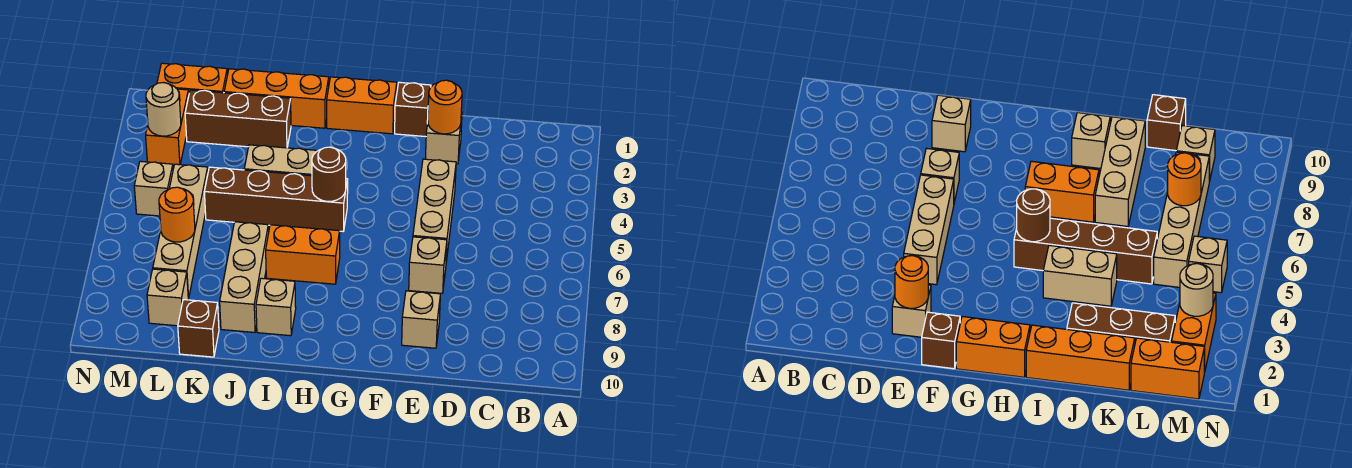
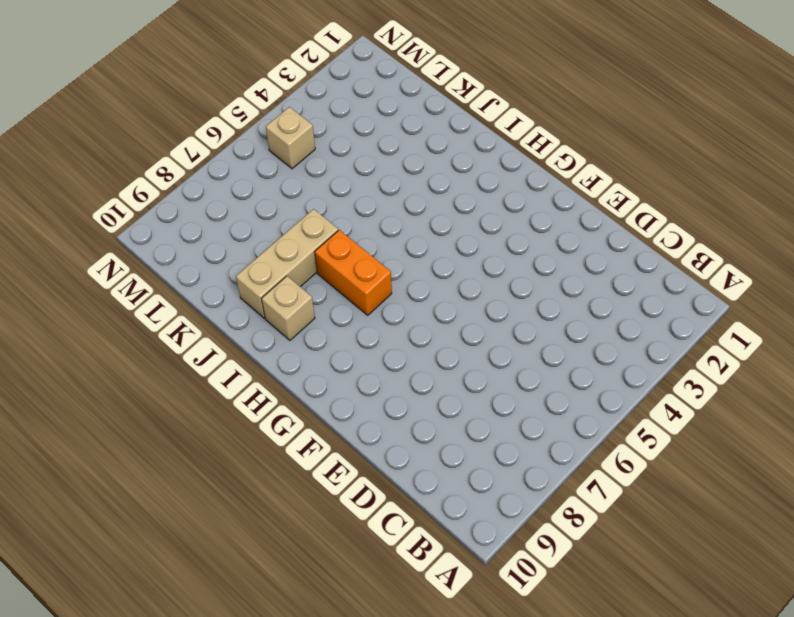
none -> tan brick E2 level 1
none -> tan brick E4:E6 level 1
none -> tan brick E7 level 1

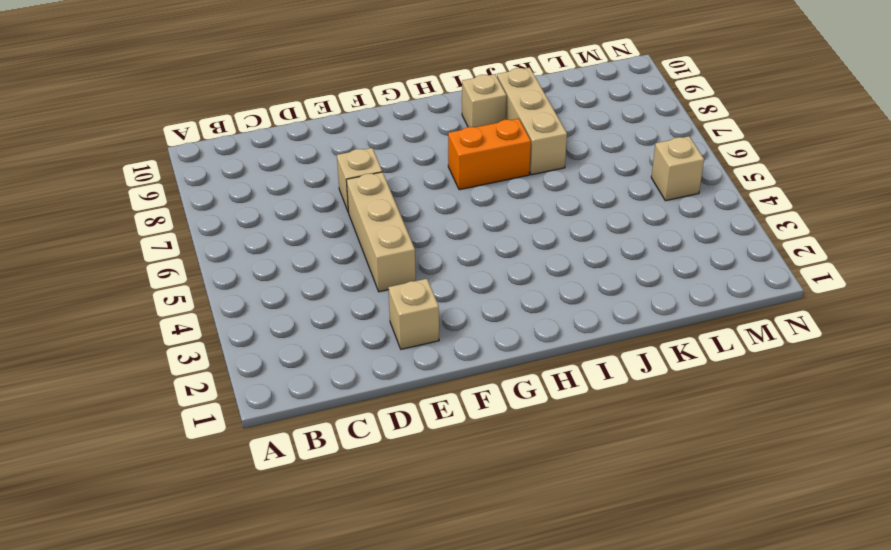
none -> tan brick E9 level 1
none -> brown brick F1 level 1
none -> orange brick G1:H1 level 1

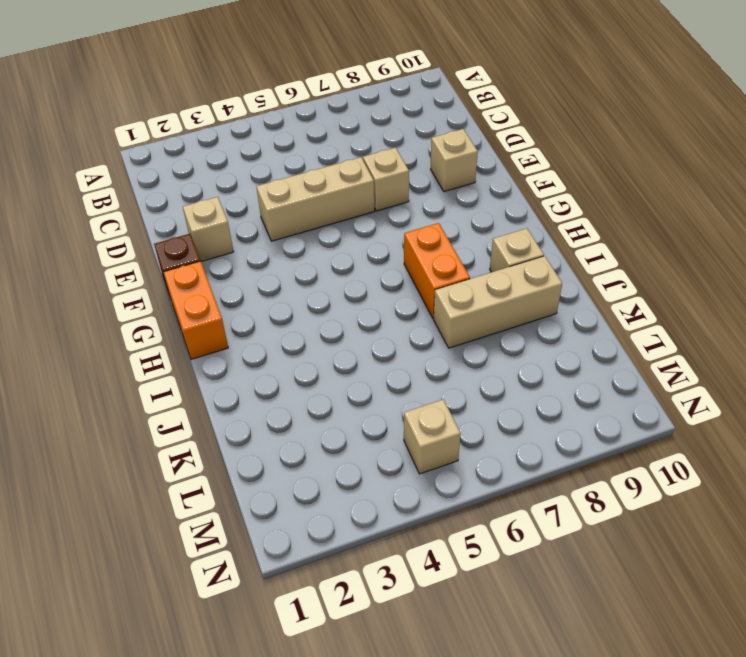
none -> brown brick H5:K5 level 1
none -> orange brick I1:K1 level 1
none -> tan brick I4:J4 level 1

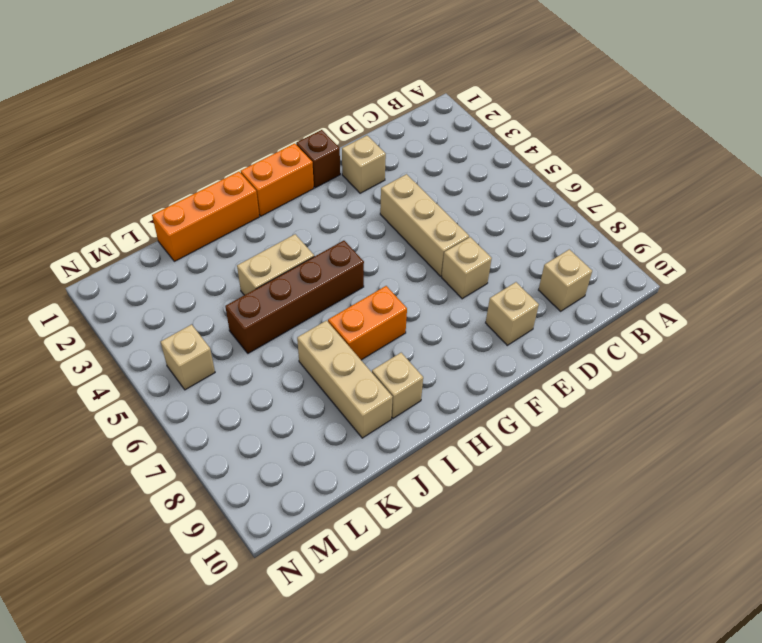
tan brick C9 level 1 -> tan brick L9 level 1
none -> brown brick J2:L2 level 1
none -> brown brick K10 level 1
none -> orange brick L1:M1 level 1

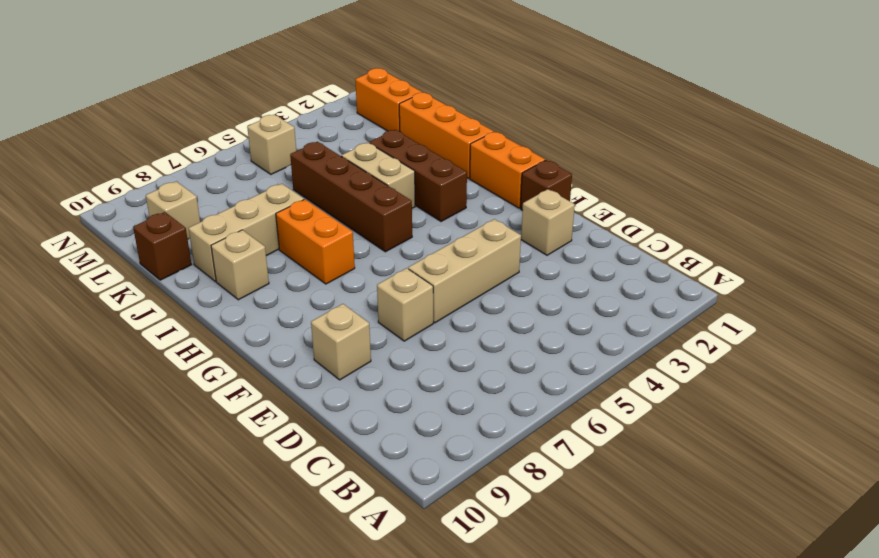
brown brick H3:J3 level 1 -> brown brick J2:L2 level 1
none -> tan brick L5:L8 level 1
none -> orange brick M2:M3 level 1
none -> orange round brick E2 level 2

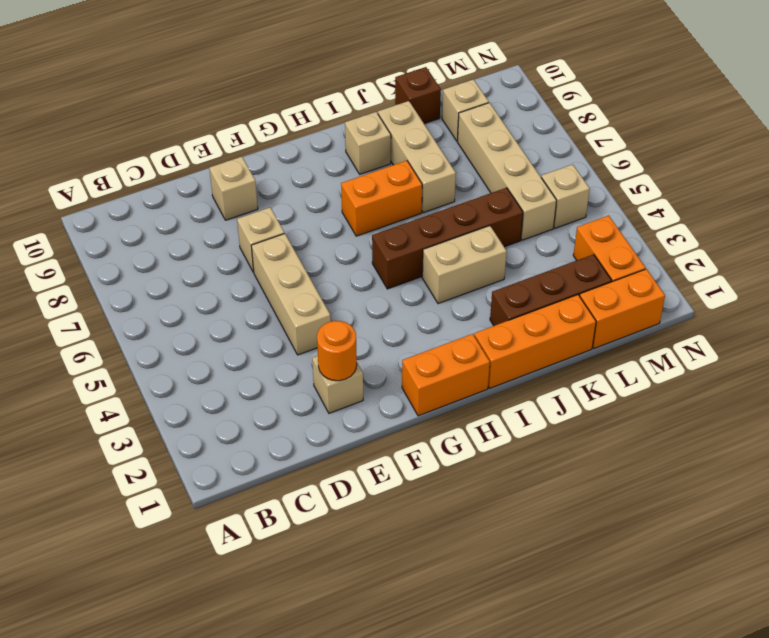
none -> brown brick F1 level 1
none -> brown round brick H5 level 2
none -> orange round brick L7 level 2

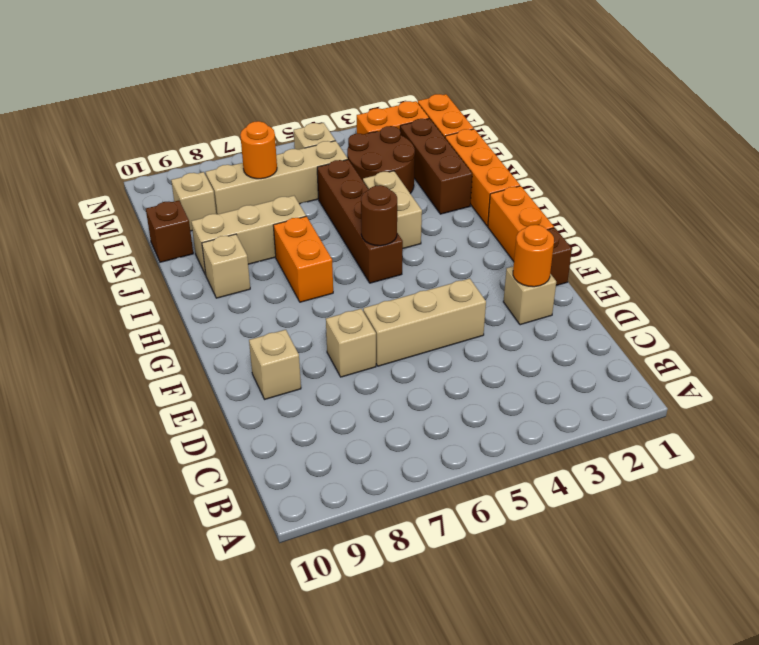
brown round brick K3:L4 level 1 -> none
none -> tan round brick M3 level 2

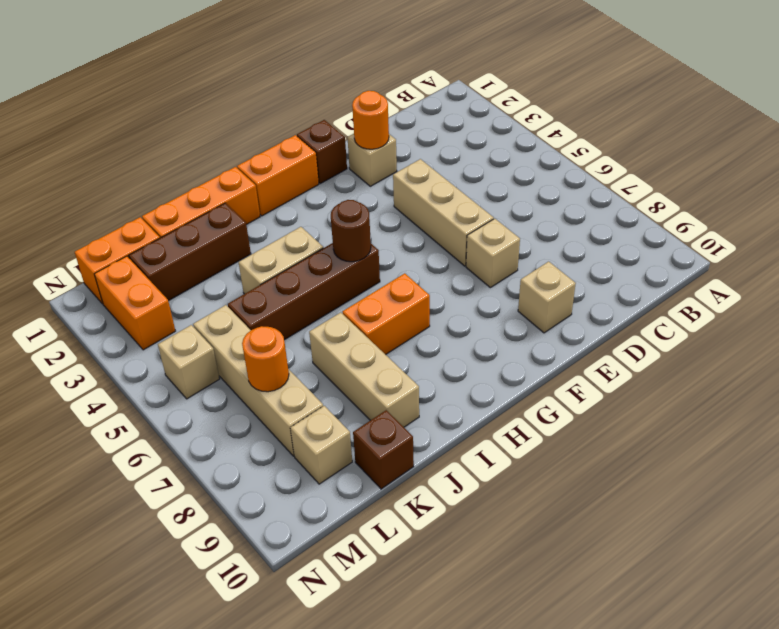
none -> tan brick I9 level 1
none -> tan round brick M3 level 2

